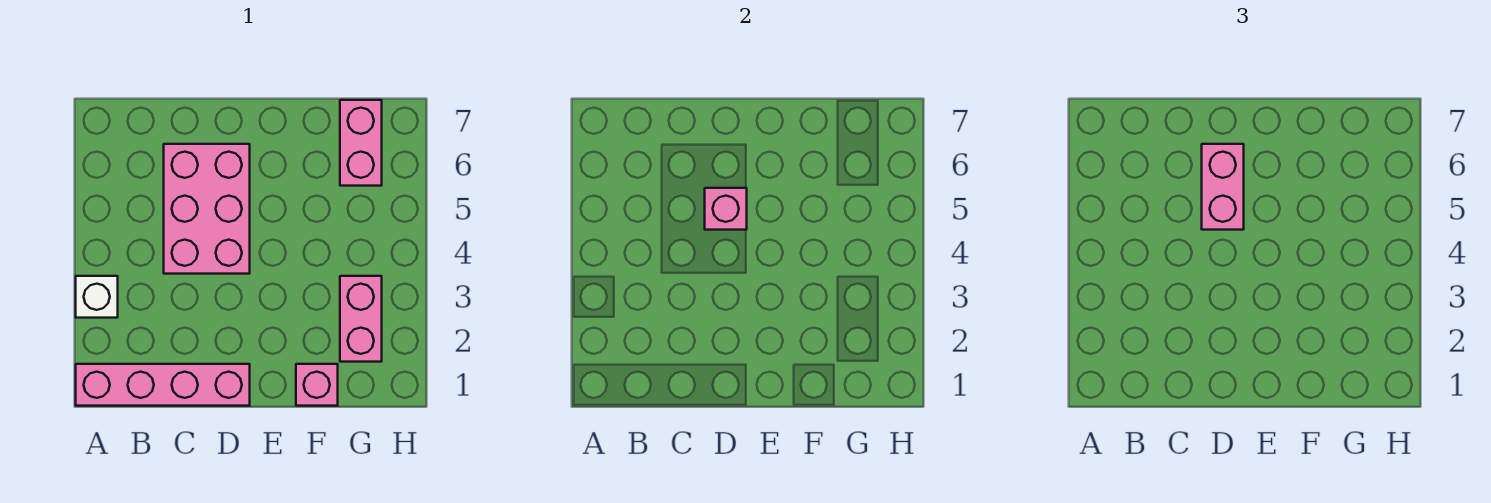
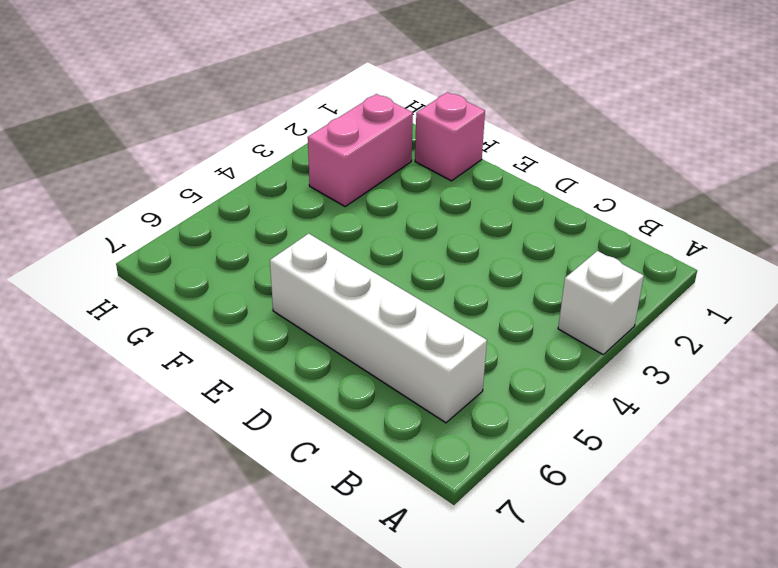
white brick B6:E6 level 1 -> pink brick C4:D6 level 1
none -> pink brick A1:D1 level 1
none -> pink brick G6:G7 level 1

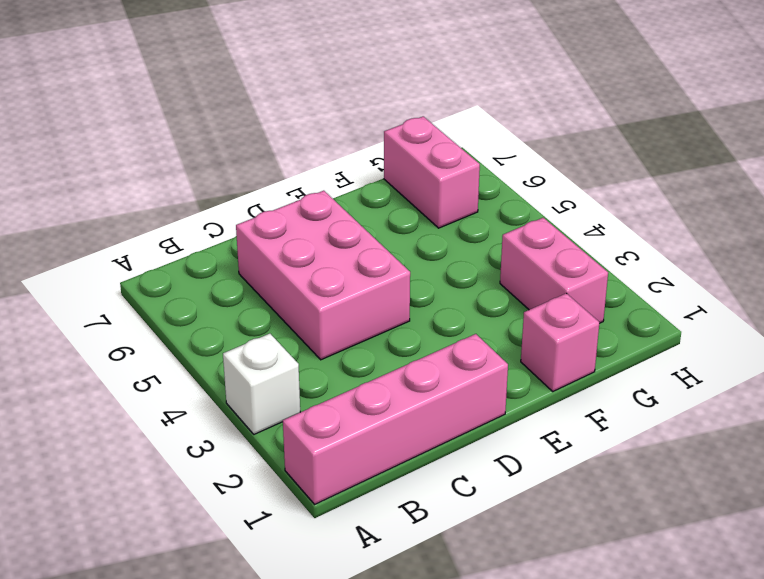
none -> pink brick D5 level 2
none -> pink brick D5:D6 level 3

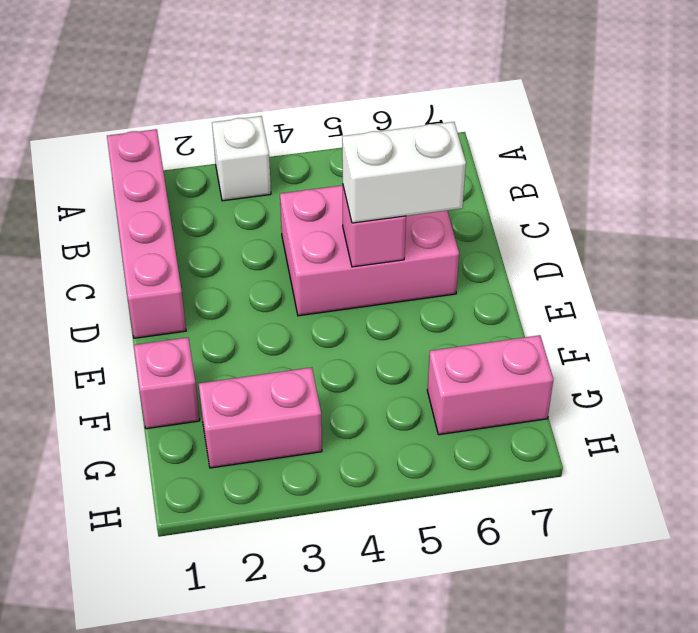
white brick D5:D6 level 3 -> pink brick D5:D6 level 3

